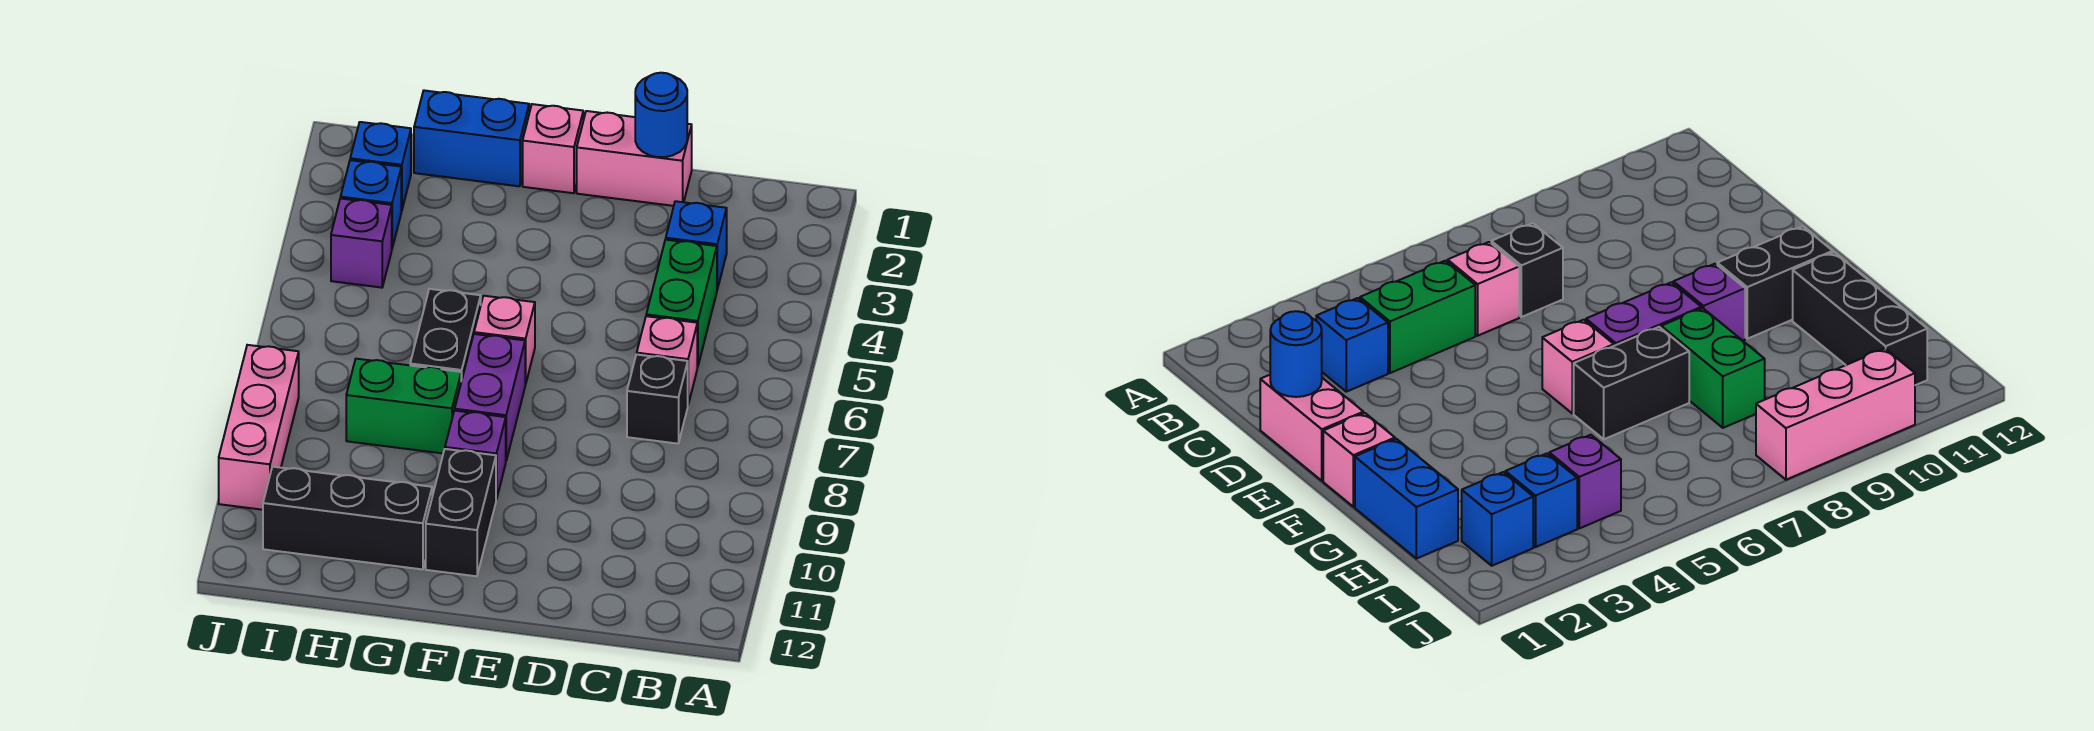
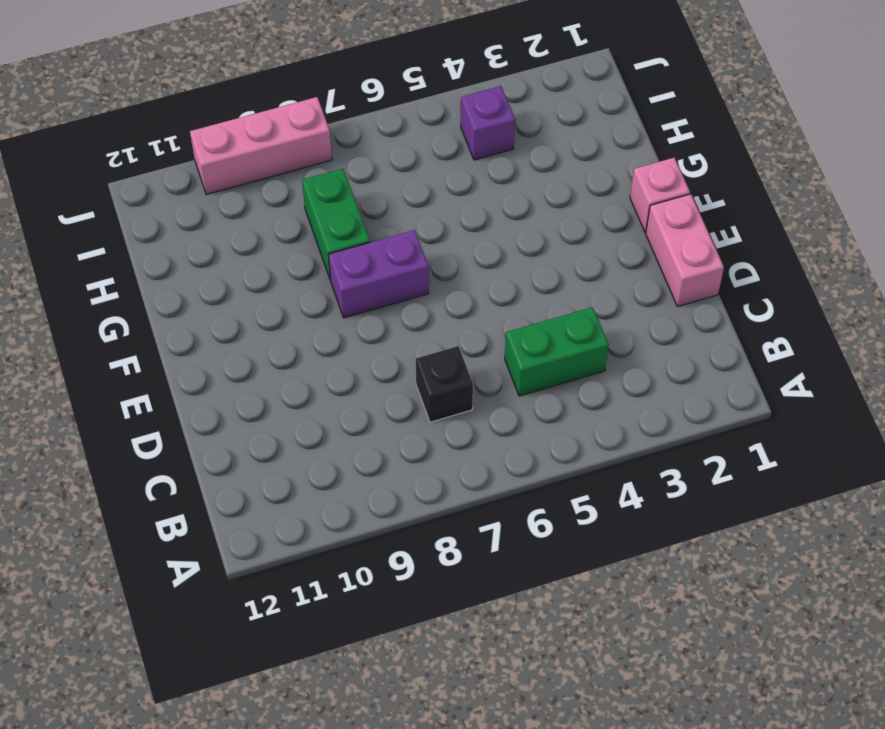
none -> blue brick C3 level 1
none -> pink brick C6 level 1
none -> pink brick F6 level 1

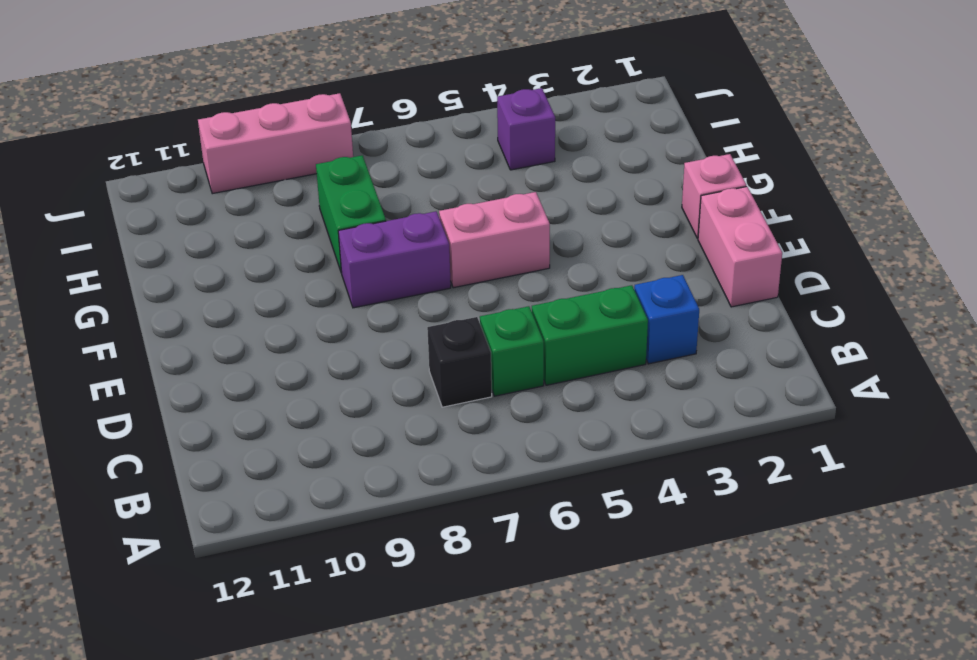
green brick C6 level 1 -> pink brick C6 level 1
pink brick F5:F6 level 1 -> pink brick F6 level 1
none -> purple brick F9 level 1
none -> black brick F10:F11 level 1
none -> blue brick G1:H1 level 1

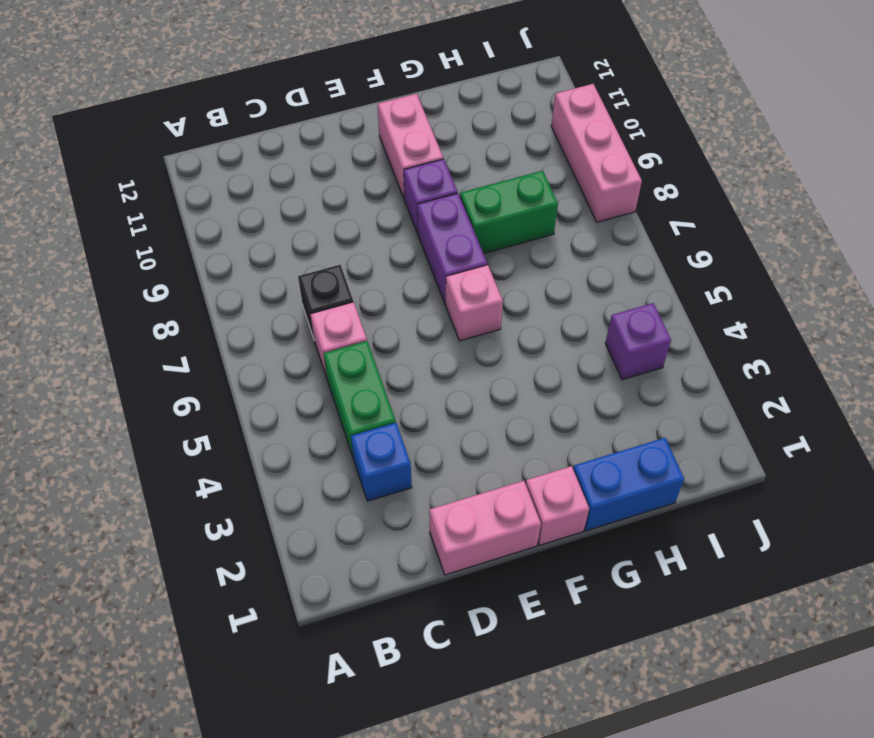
pink brick F10:F11 level 1 -> black brick F10:F11 level 1
none -> black brick G6:G7 level 1
none -> black brick G11:I11 level 1
none -> blue brick I2 level 1

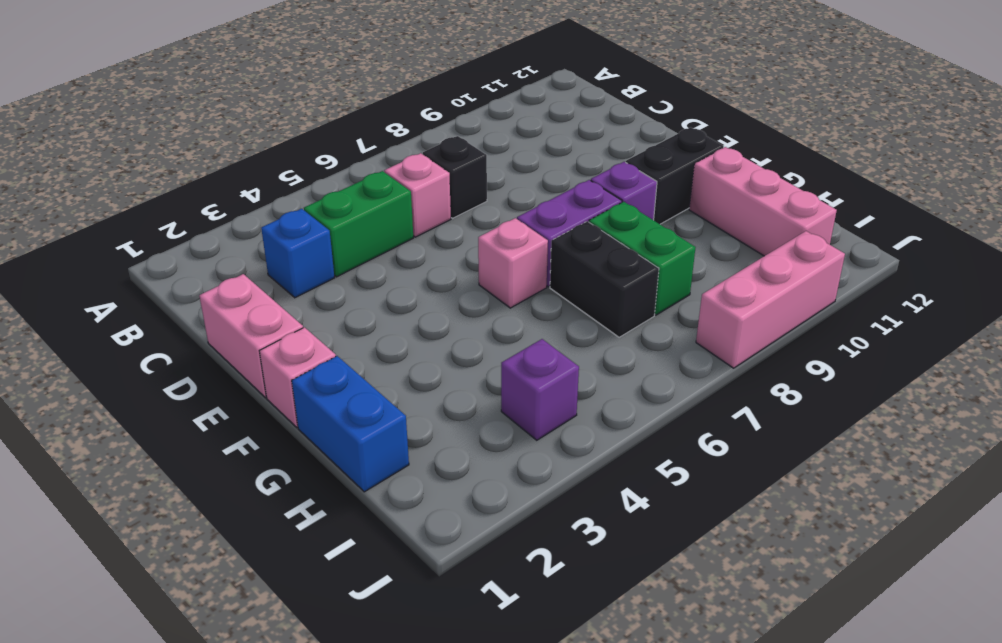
black brick G7:H7 level 1 -> black brick G6:G7 level 1
pink brick G11:I11 level 1 -> black brick G11:I11 level 1
none -> blue brick I2 level 1
none -> blue brick I3 level 1
none -> blue round brick D1 level 2

